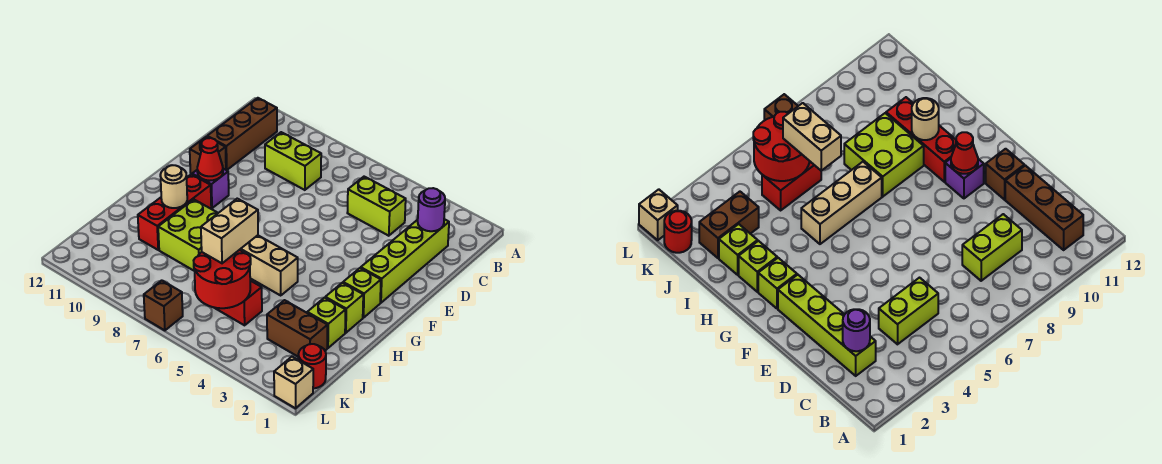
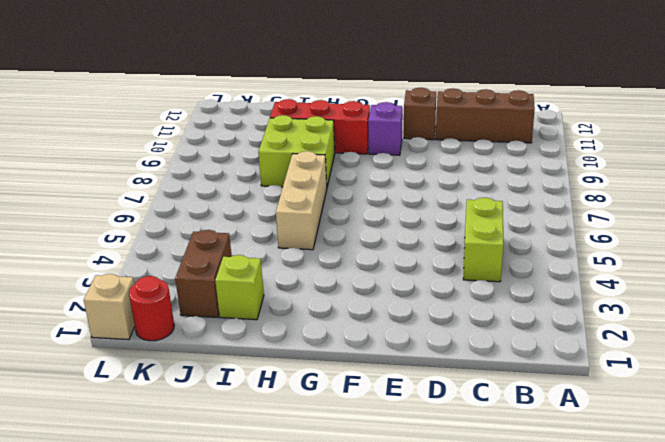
none -> lime brick C2:F2 level 1
none -> lime brick C8:C9 level 1
none -> lime brick G2 level 1

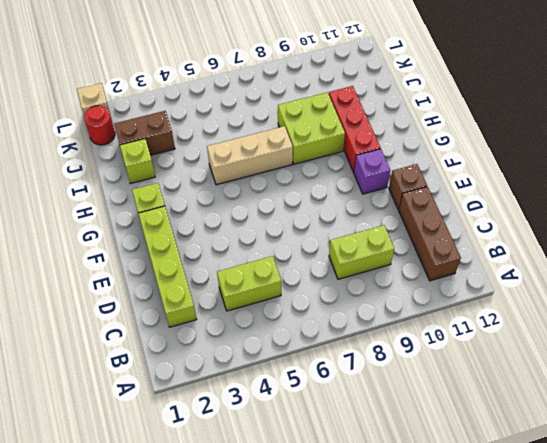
none -> lime brick H2 level 1
none -> red brick J5:J6 level 1
none -> brown brick L7 level 1

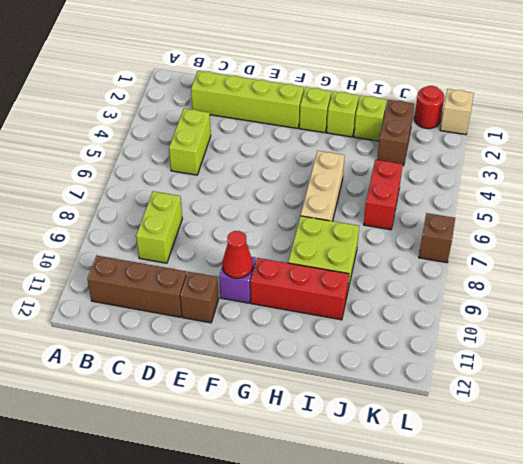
none -> purple round brick C2 level 2
none -> tan round brick H10 level 2
none -> red round brick J5:K6 level 2

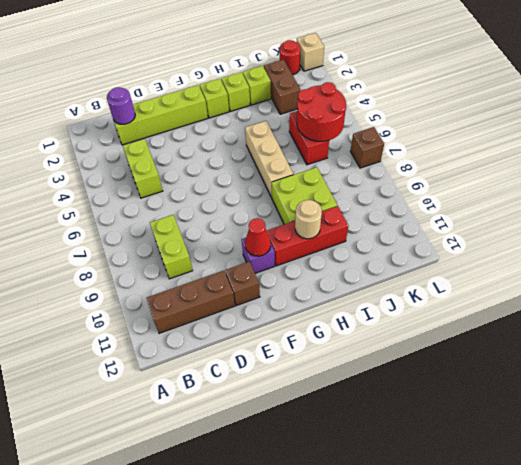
none -> tan brick I6:J6 level 3

